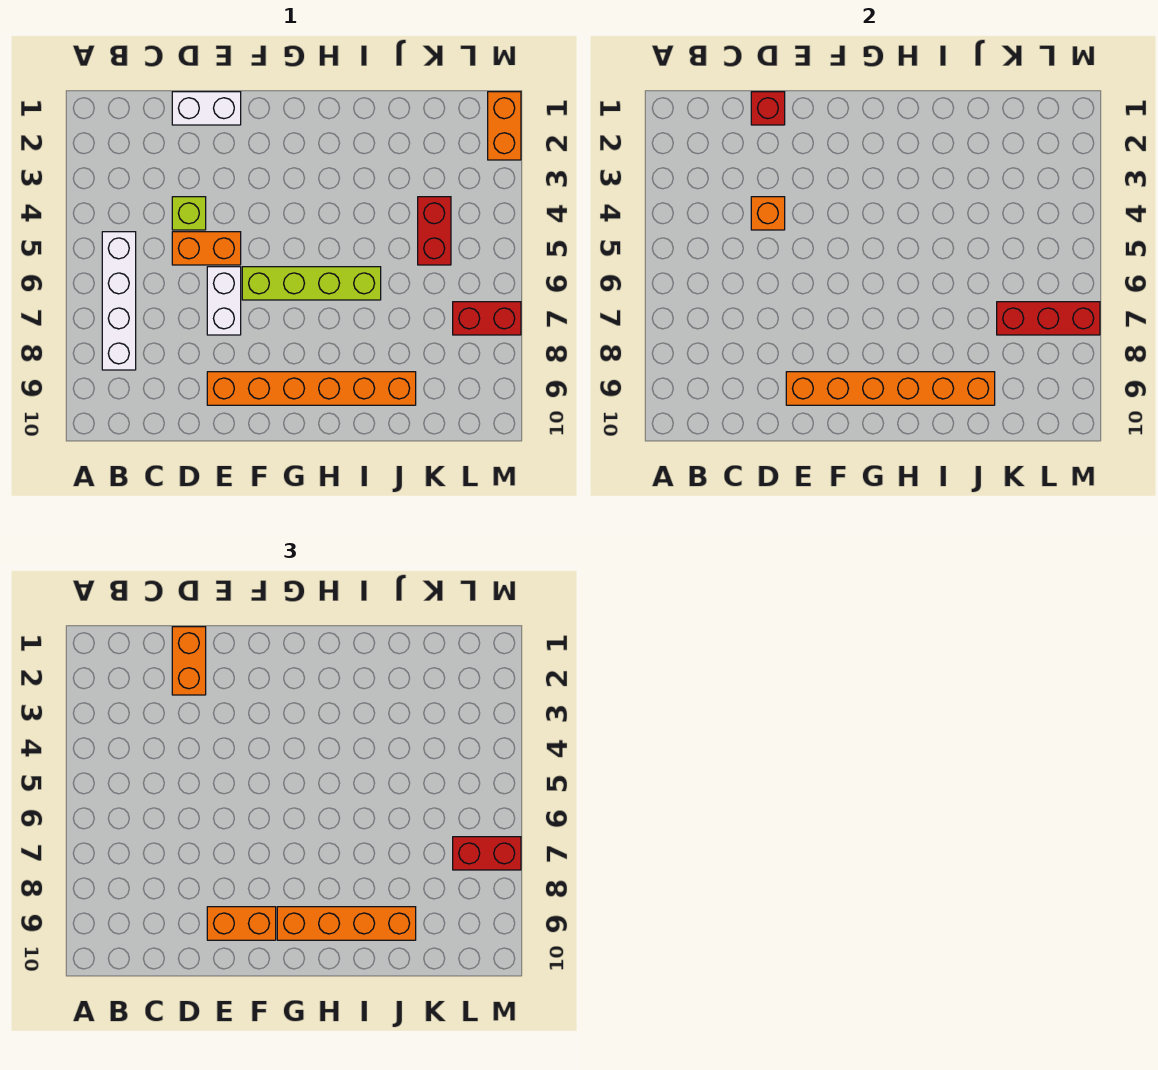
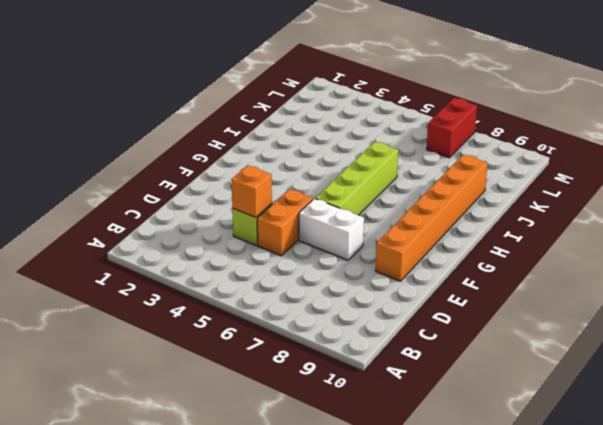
none -> white brick B5:B8 level 1
none -> white brick D1:E1 level 1
none -> red brick K4:K5 level 1

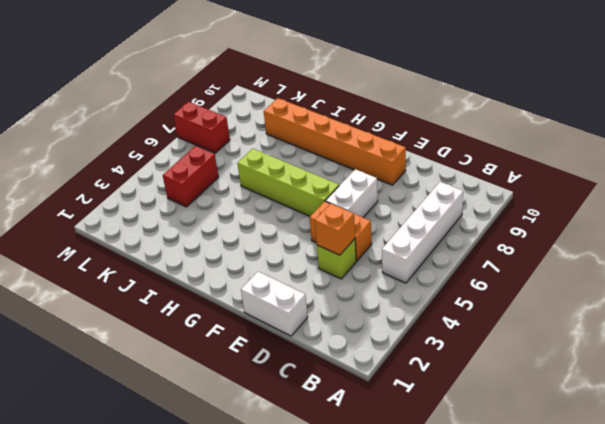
none -> orange brick M1:M2 level 1
none -> red brick D1 level 2
none -> orange brick E9:J9 level 2

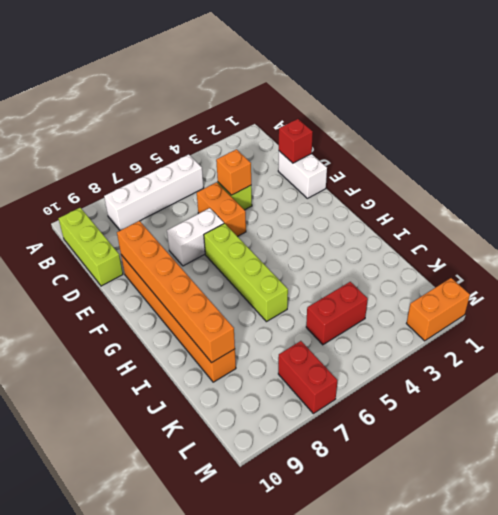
lime brick B10:D10 level 1 -> none
none -> red brick K7:M7 level 2
none -> orange brick D1:D2 level 3
none -> orange brick E9:F9 level 3

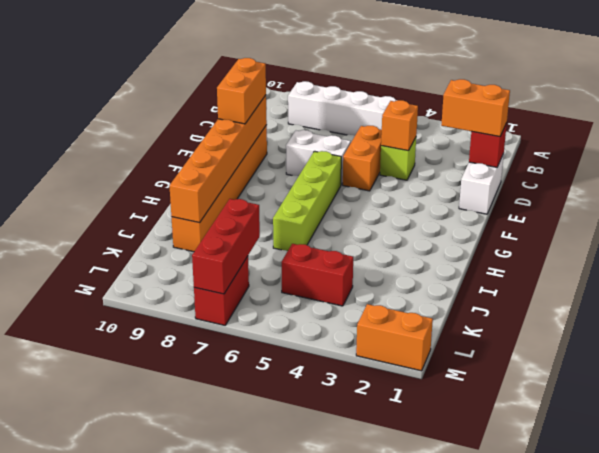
none -> orange brick G9:J9 level 3
none -> red brick L7:M7 level 3

